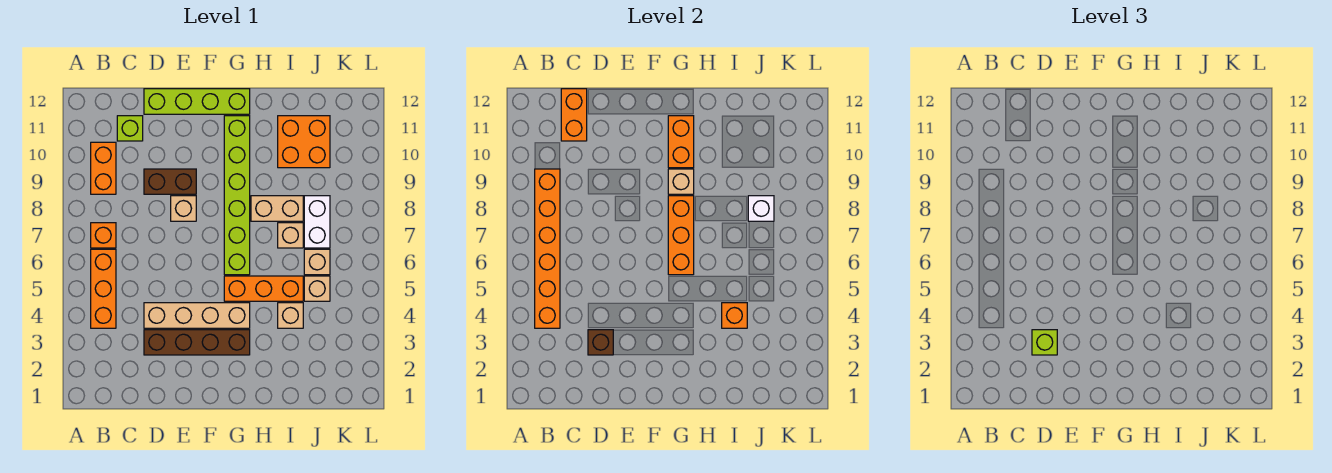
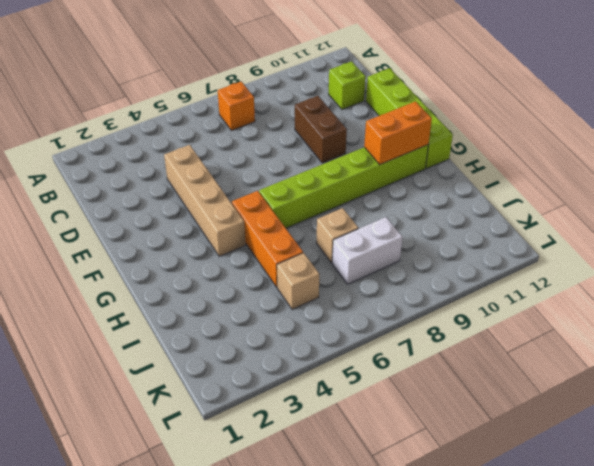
none -> orange brick B4:B6 level 1
none -> orange brick B9:B10 level 1
none -> brown brick D3:G3 level 1

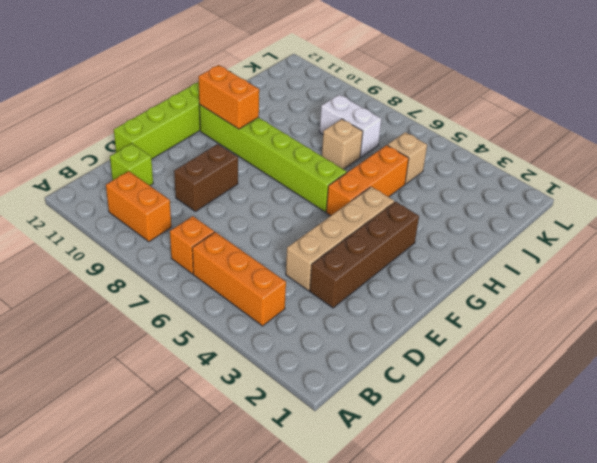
none -> tan brick E8 level 1
none -> tan brick H8:I8 level 1
none -> tan brick I4 level 1

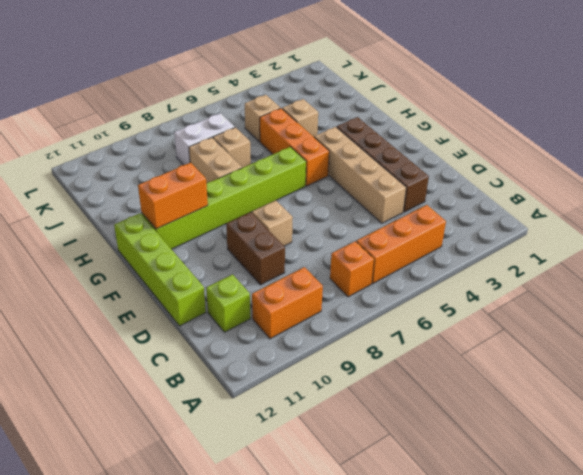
none -> orange brick I10:J11 level 1
none -> tan brick J6 level 1
none -> orange brick B4:B9 level 2

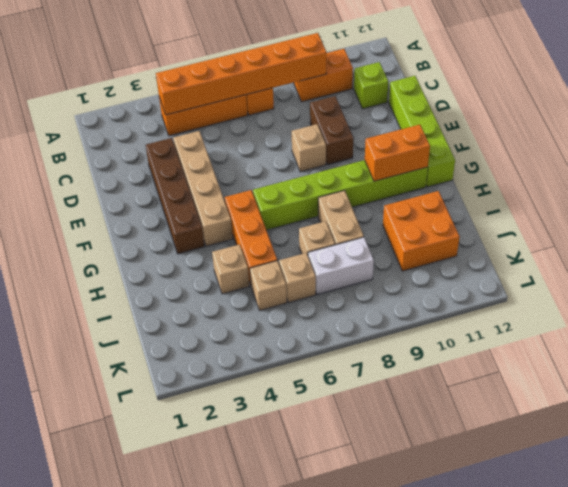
none -> orange brick C11:C12 level 2
none -> brown brick D3 level 2
none -> orange brick G6:G8 level 2

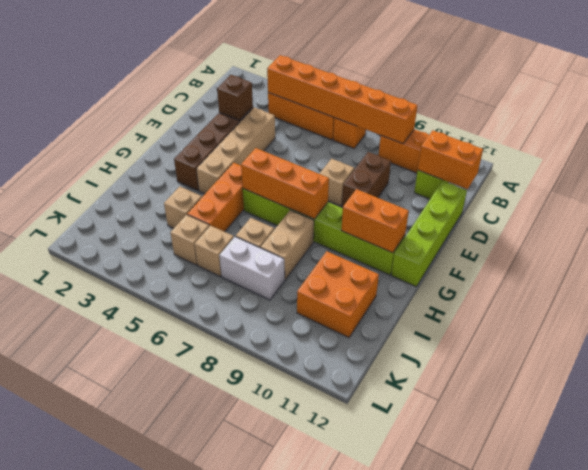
none -> tan brick G9 level 2
none -> orange brick I4 level 2
none -> white brick J8 level 2

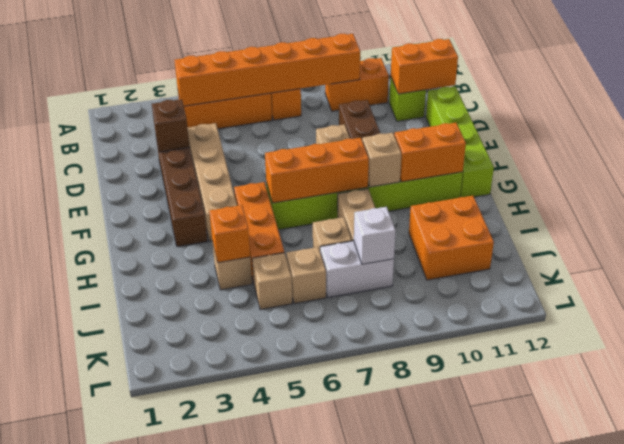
none -> lime brick D3 level 3

